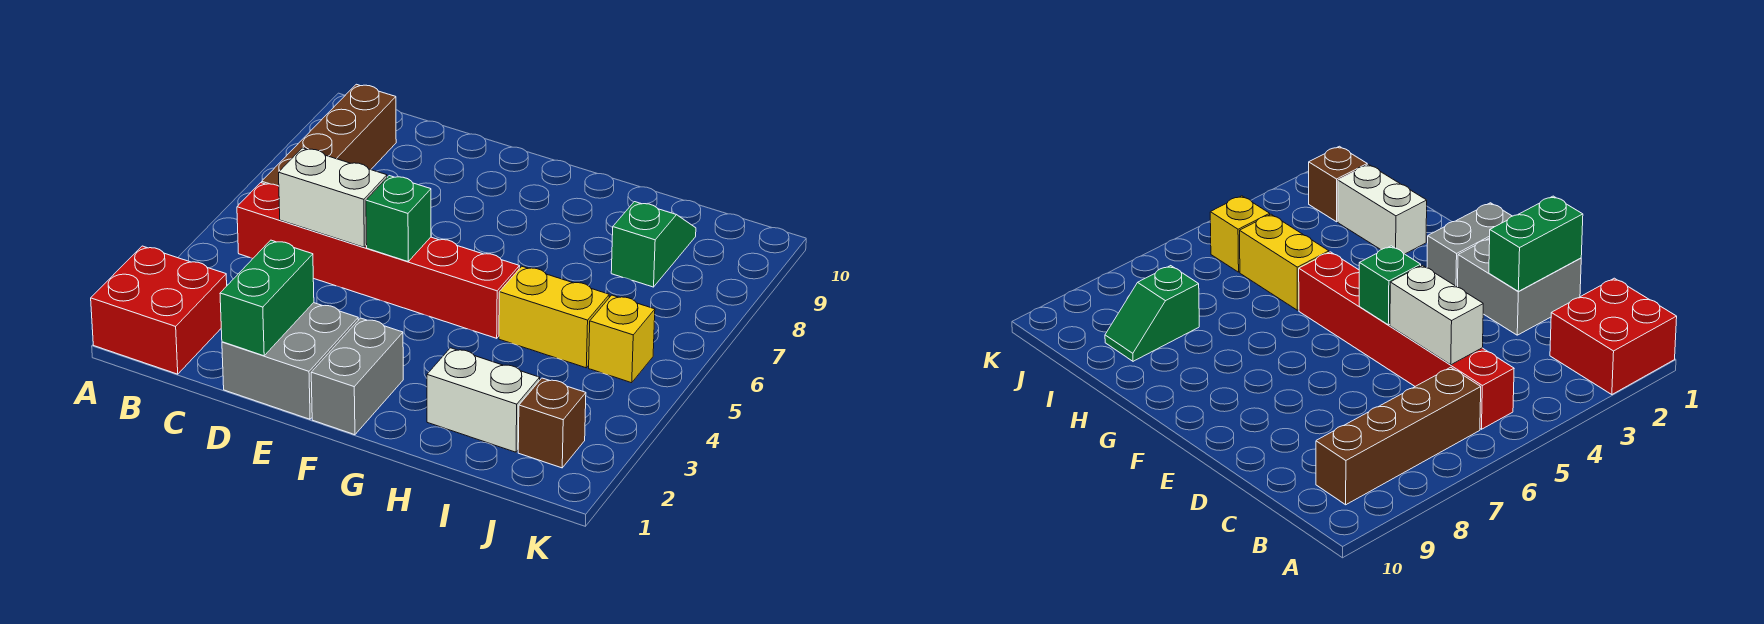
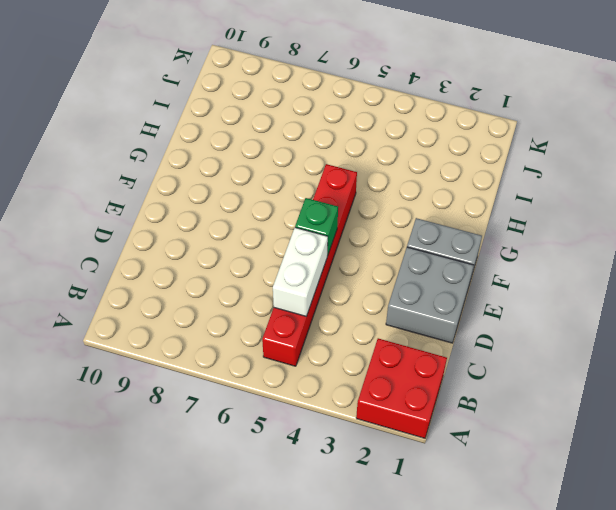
none -> brown brick B6:B9 level 1
none -> white brick H2:I2 level 1
none -> yellow brick H5:I5 level 1

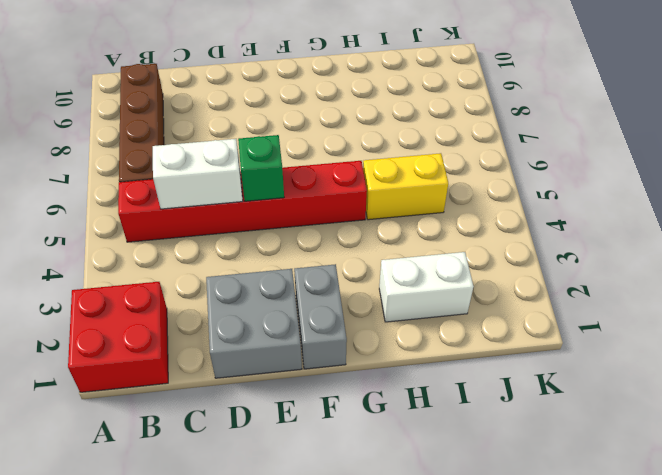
none -> green slope I8:I9 level 1 top 8
none -> brown brick J2 level 1
none -> yellow brick J5 level 1

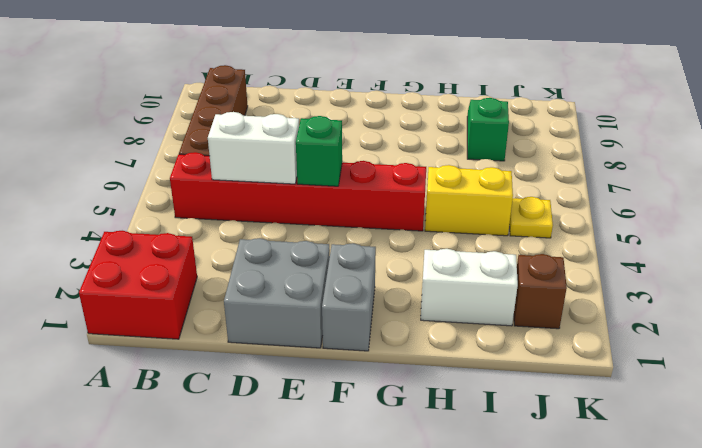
yellow plate J5 level 1 -> yellow brick J5 level 1
none -> green brick D1:D2 level 2

